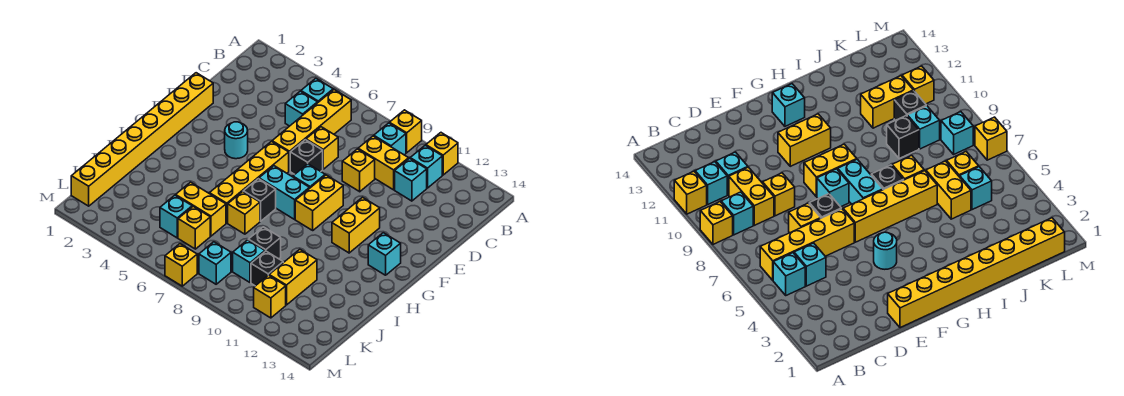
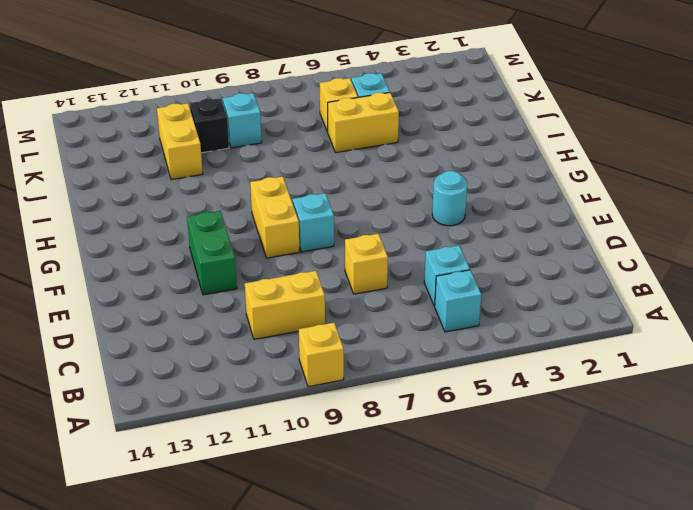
green brick E11:F11 level 1 -> yellow brick F11:G11 level 1
none -> yellow brick A11 level 1
none -> yellow brick B6:E6 level 1
none -> cyan brick B9 level 1
none -> cyan brick B11 level 1

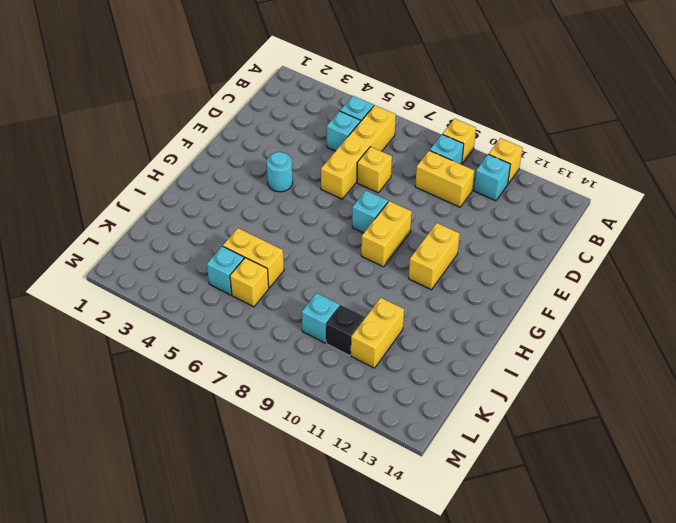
none -> cyan brick C11 level 1
none -> yellow brick D9 level 1
none -> yellow brick E1:L1 level 1
none -> black brick E7 level 1

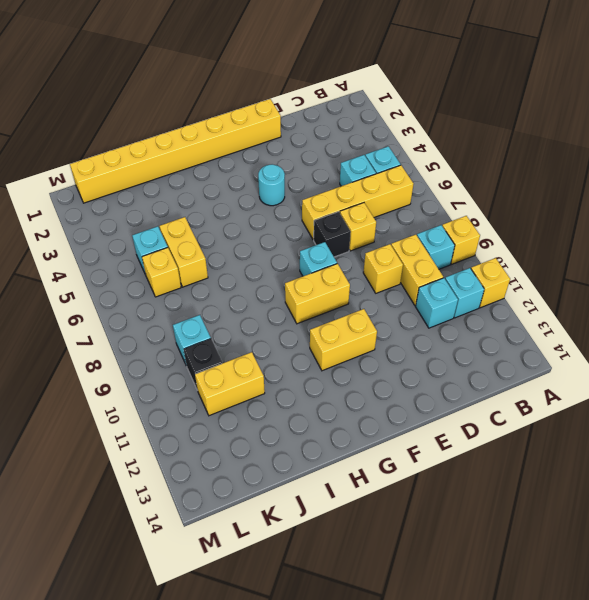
none -> yellow brick F6:I6 level 1
none -> cyan brick G7:G8 level 1
none -> cyan brick G13 level 1
none -> black brick H7 level 1

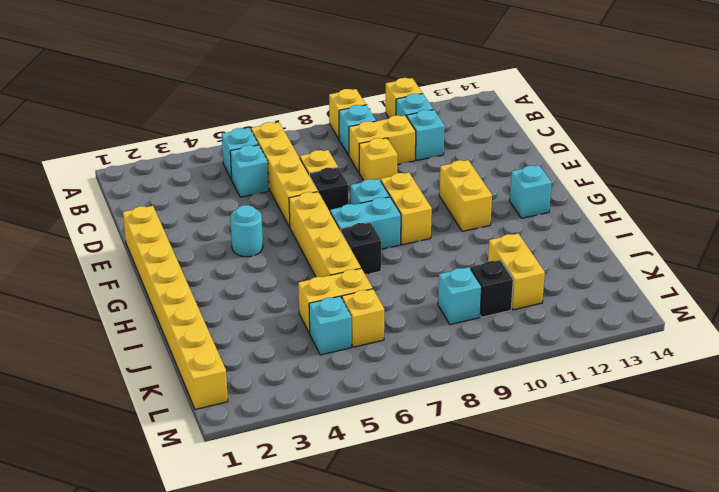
none -> yellow brick I7 level 1
none -> black brick J9 level 1
none -> cyan brick L8 level 1
none -> yellow brick L11 level 1

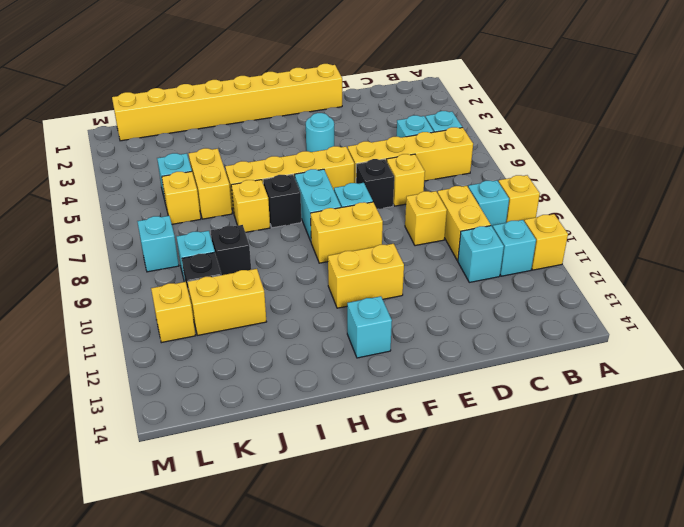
none -> yellow brick M7 level 1

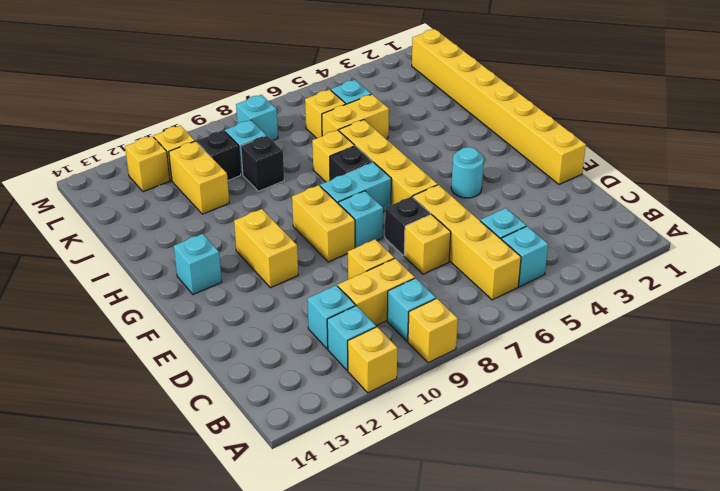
yellow brick L12 level 1 -> yellow brick M7 level 1

